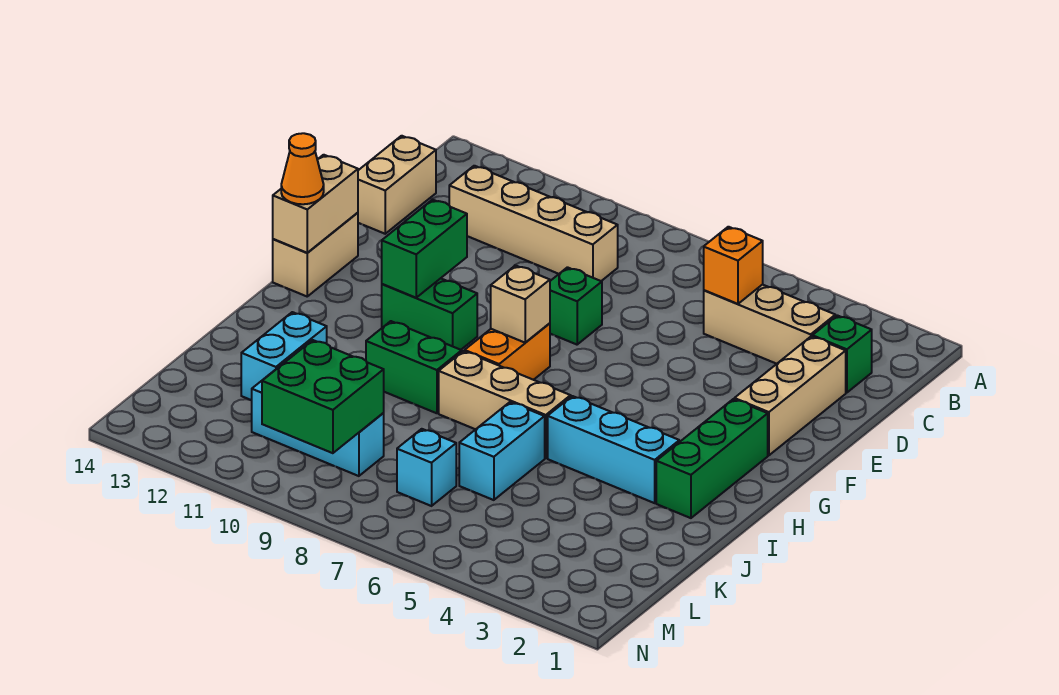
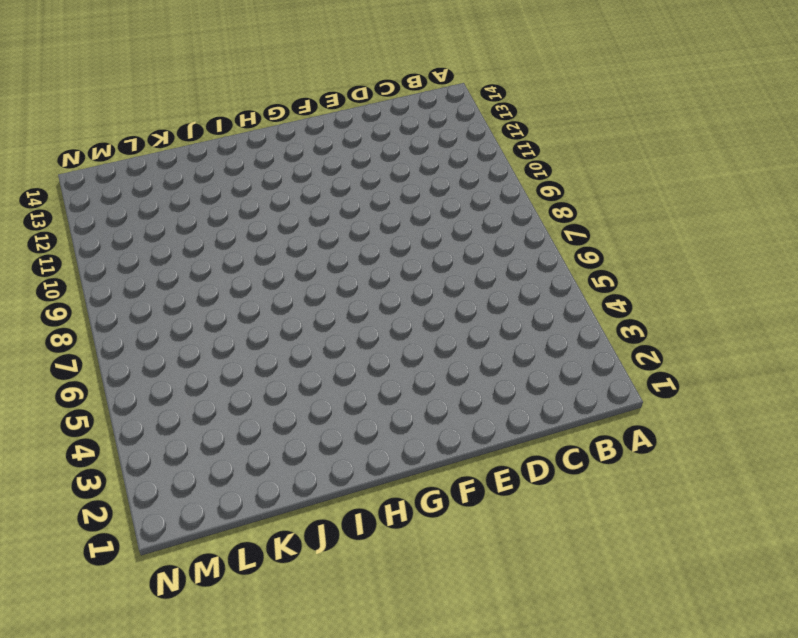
none -> green brick C2 level 1
none -> tan brick C3:C5 level 1
none -> tan brick C9:C12 level 1

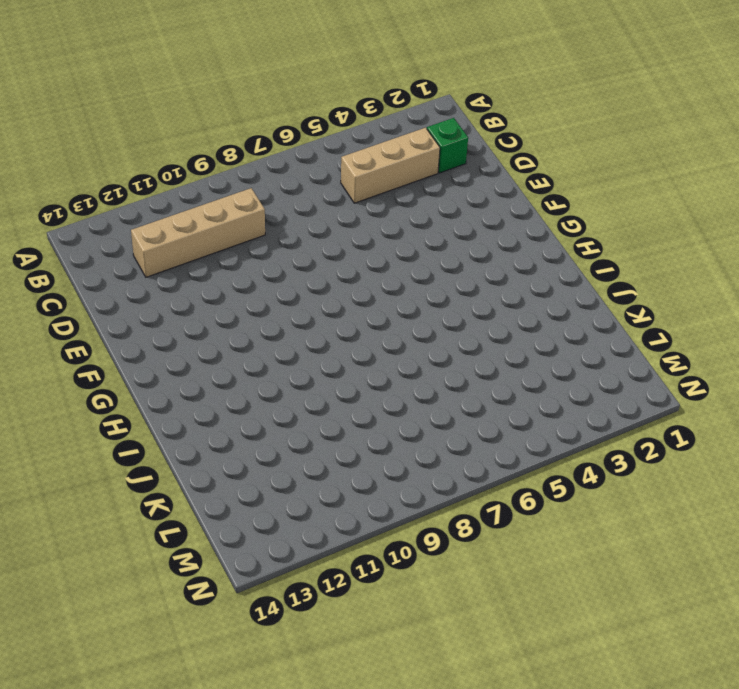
none -> tan brick C14:D14 level 1
none -> tan brick D2:F2 level 1
none -> green brick E8 level 1

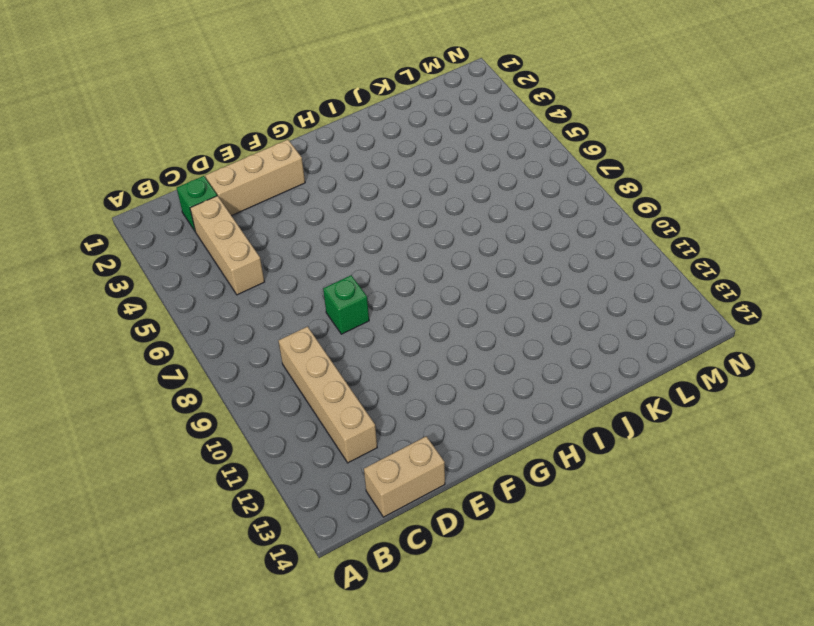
none -> tan brick F14:G14 level 1
none -> green brick G2:I2 level 1
none -> orange brick G8:H8 level 1

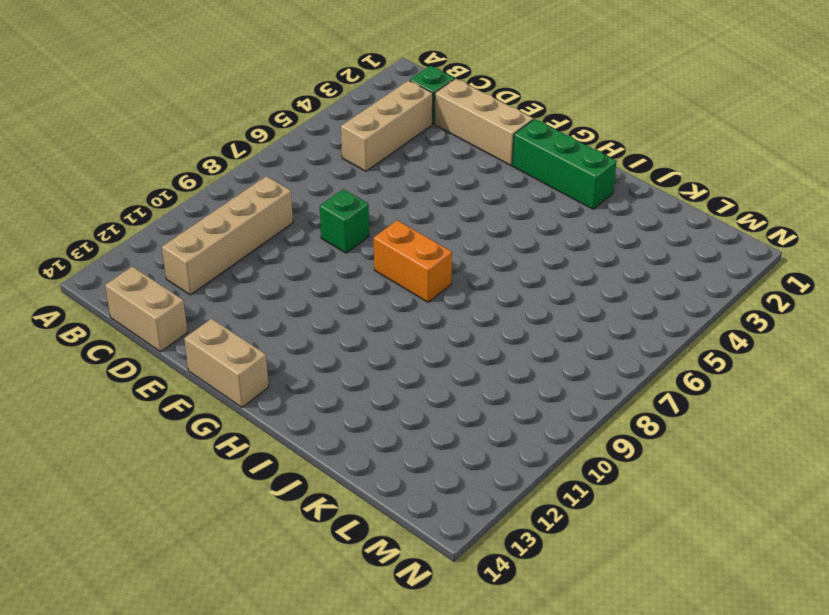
none -> green brick G10:G11 level 1
none -> cyan brick I3:I5 level 1
none -> tan brick I6:I8 level 1

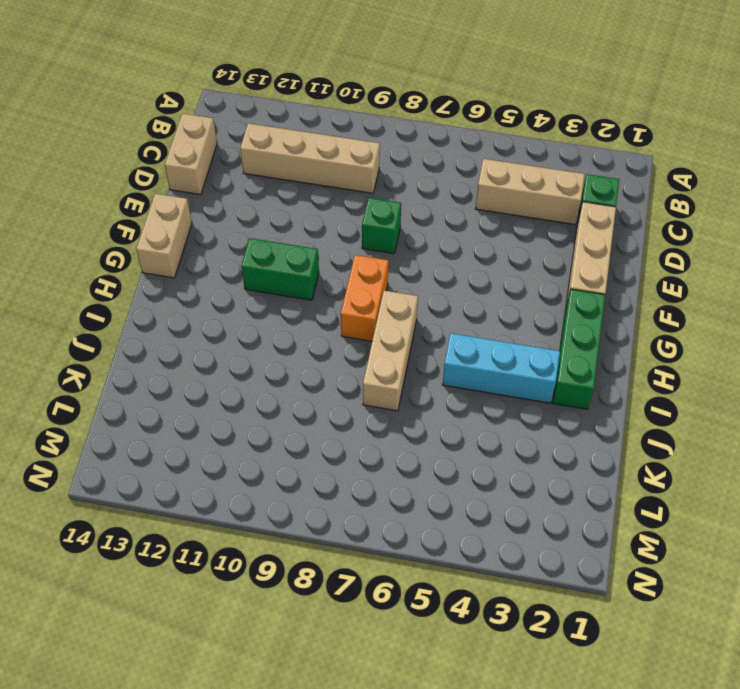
tan brick H7:J7 level 1 -> tan brick I6:I8 level 1
none -> green brick I9:I10 level 1
none -> cyan brick J6:K6 level 1
none -> cyan brick J12:K12 level 1

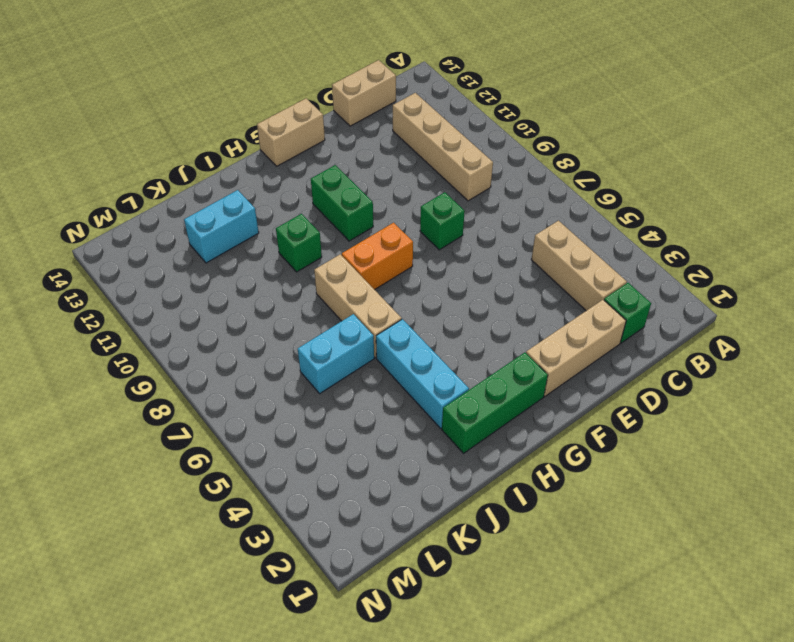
green brick I10 level 1 -> green brick I9:I10 level 1
none -> cyan brick L7 level 1
none -> cyan brick L9:L11 level 1
none -> orange brick C5 level 2

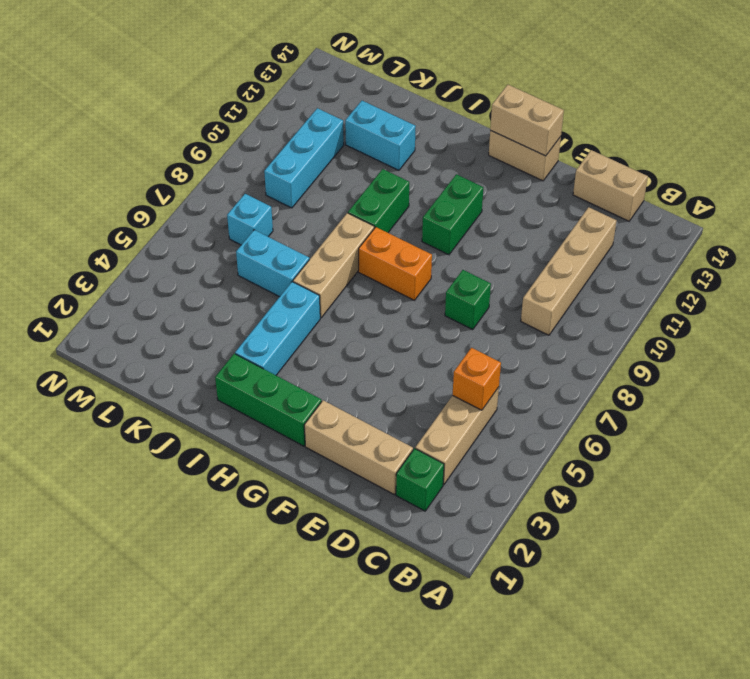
none -> green brick F11:G11 level 2
none -> tan brick G8 level 2
none -> green brick L9:M10 level 2

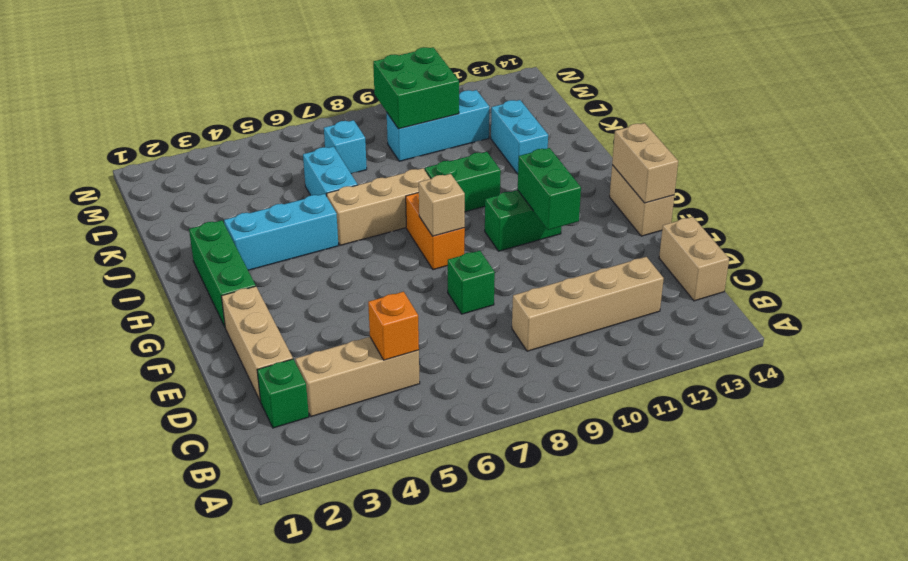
none -> orange cone G14 level 3

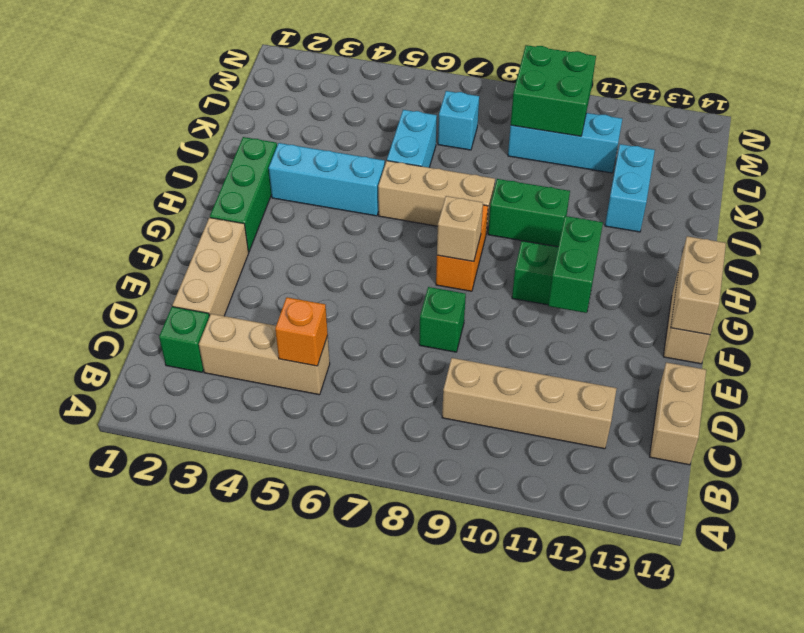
none -> orange cone G14 level 3

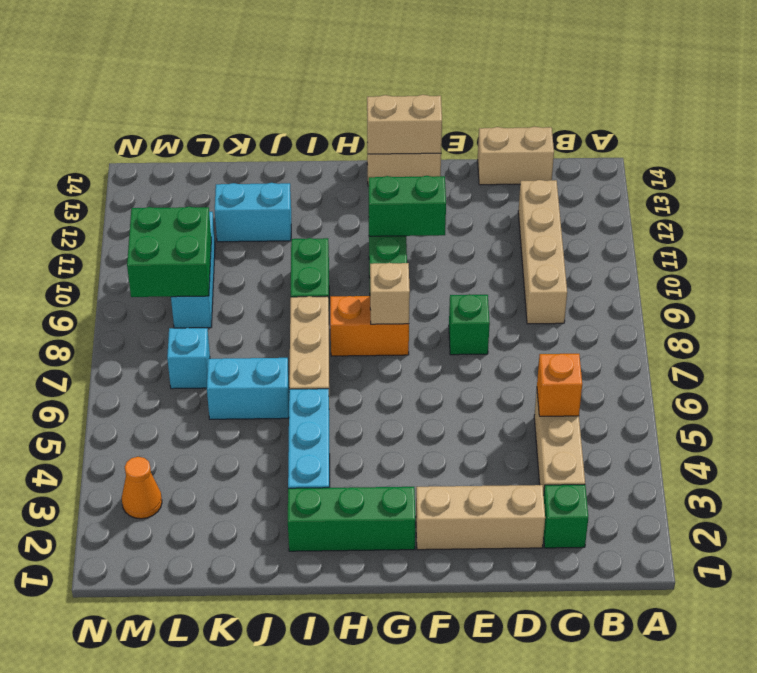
orange cone M3 level 1 -> orange cone G14 level 3

